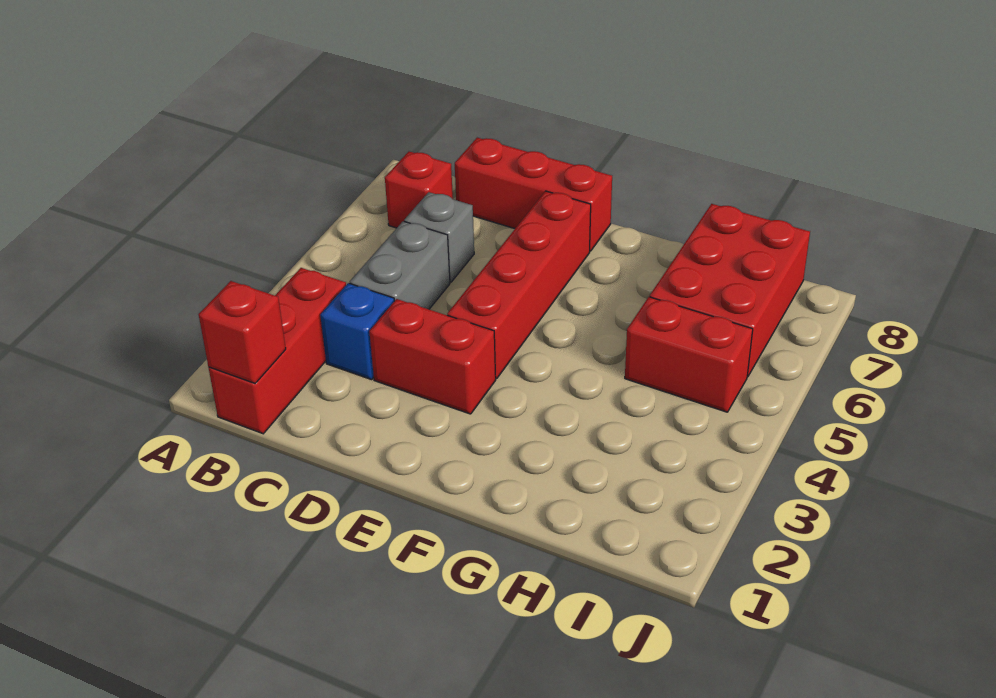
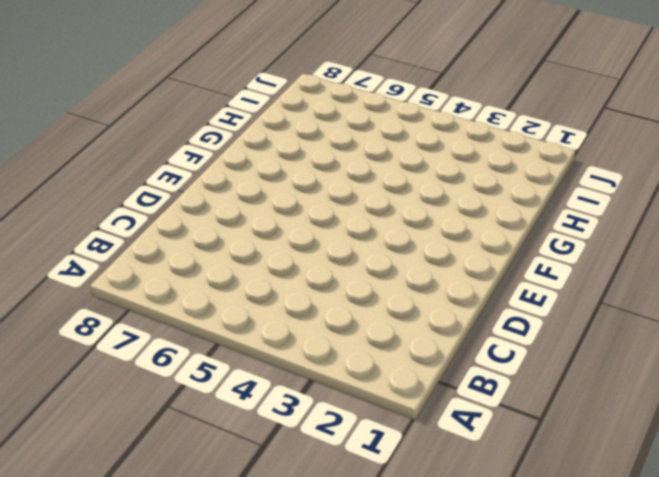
none -> red brick B1:B3 level 1
none -> red brick B7 level 1

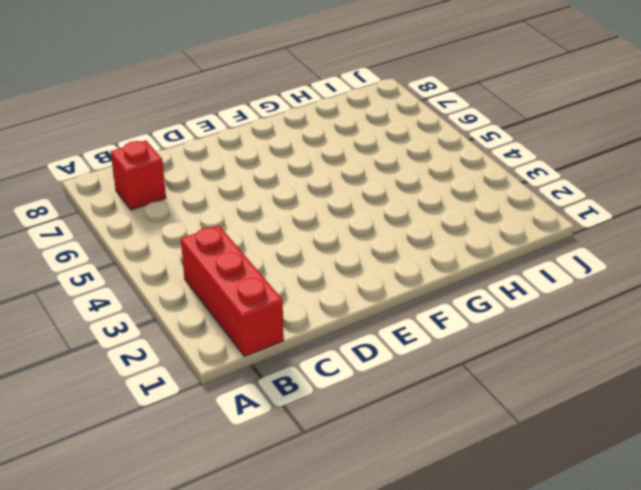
none -> blue brick C3 level 1
none -> grey brick C4:C5 level 1

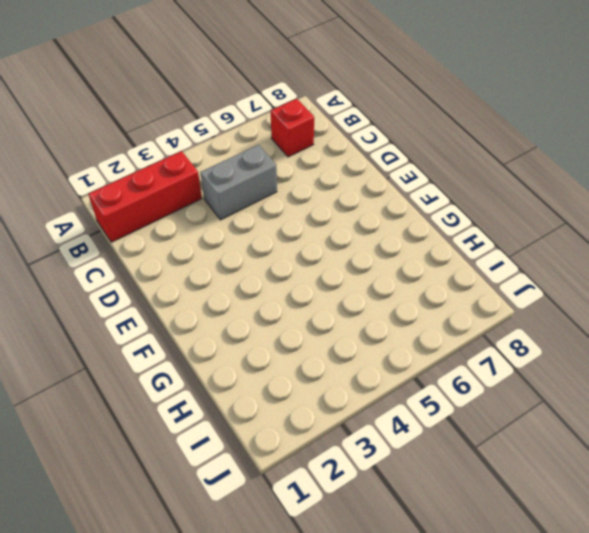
none -> blue brick C3 level 1
none -> grey brick C6 level 1

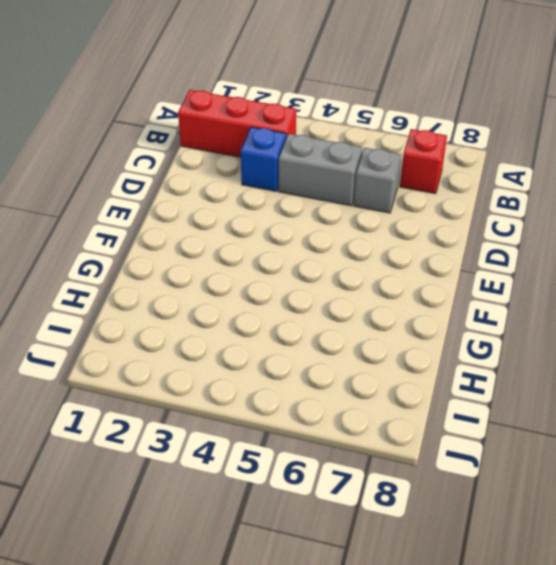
none -> red brick C8:E8 level 1
none -> red brick D3:E3 level 1

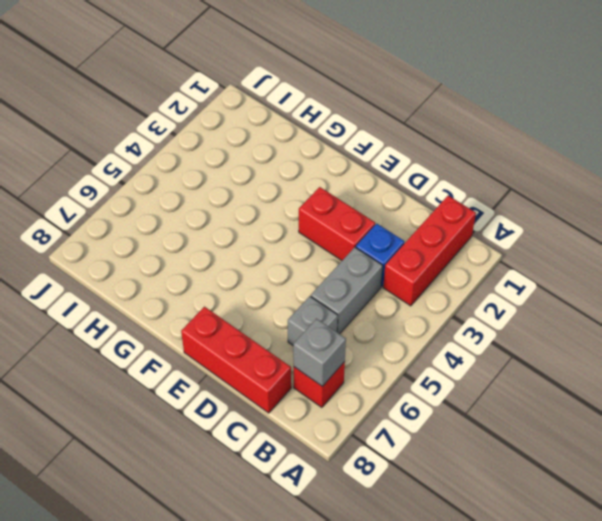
grey brick B7 level 2 -> none
none -> red brick E4:E7 level 1
none -> red brick H5:I5 level 1

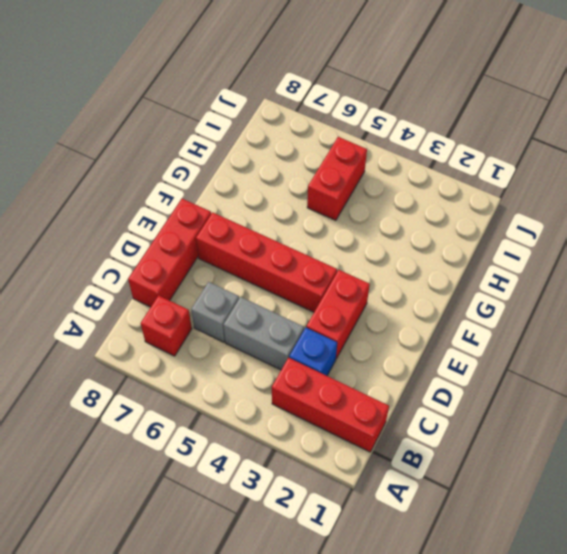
none -> red brick H6:I8 level 1
none -> red brick B1 level 2

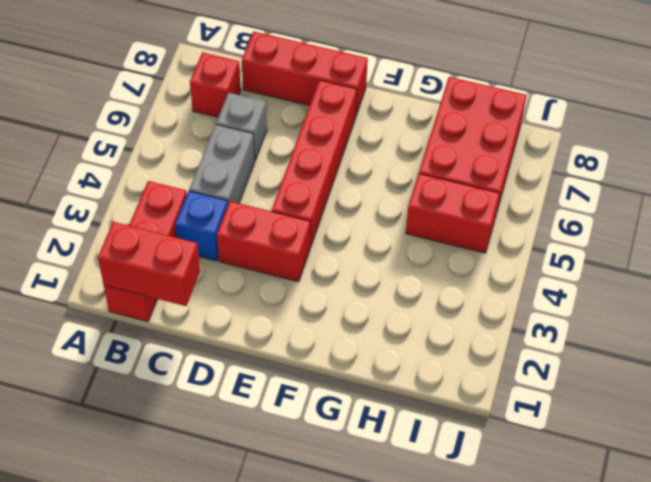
red brick B1:C1 level 2 -> red brick B1 level 2

